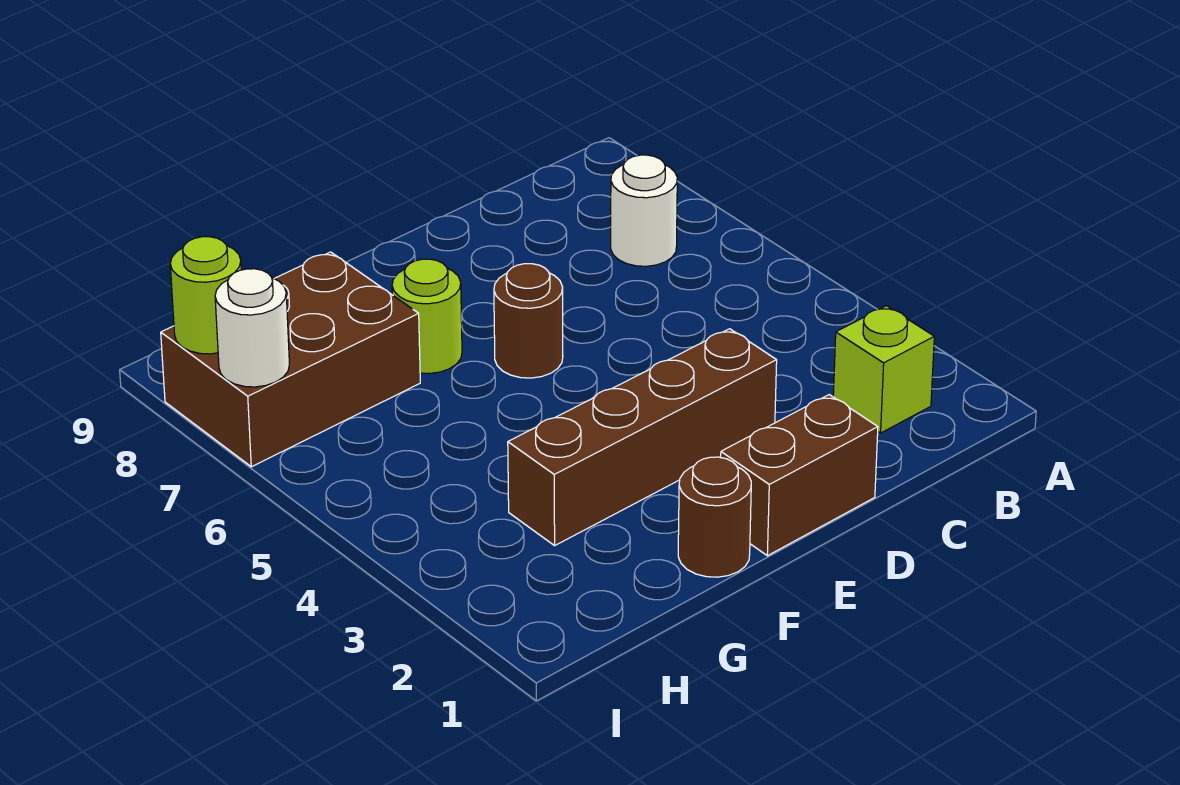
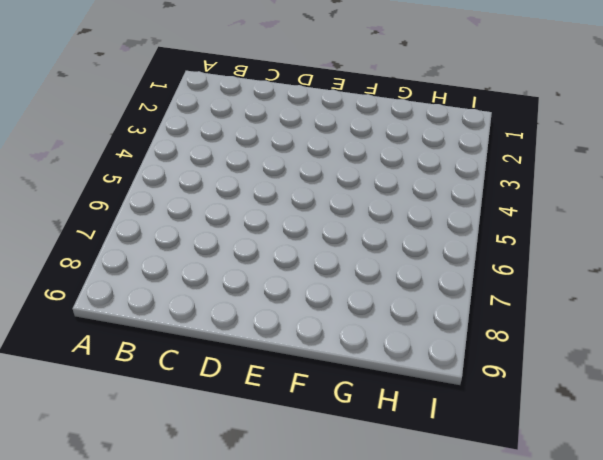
none -> lime brick B2 level 1
none -> white round brick B7 level 1

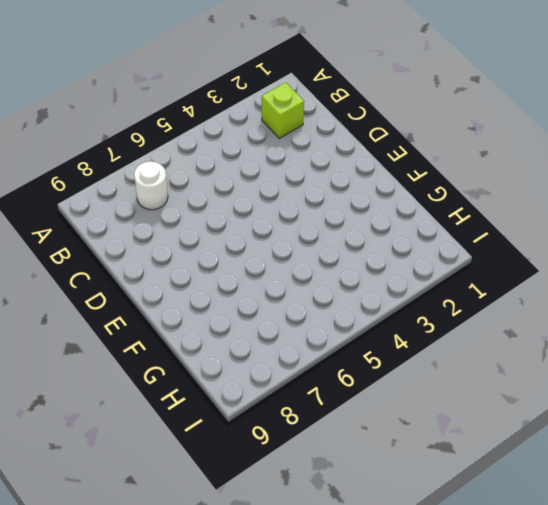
none -> brown brick D1:E1 level 1
none -> brown brick D3:G3 level 1

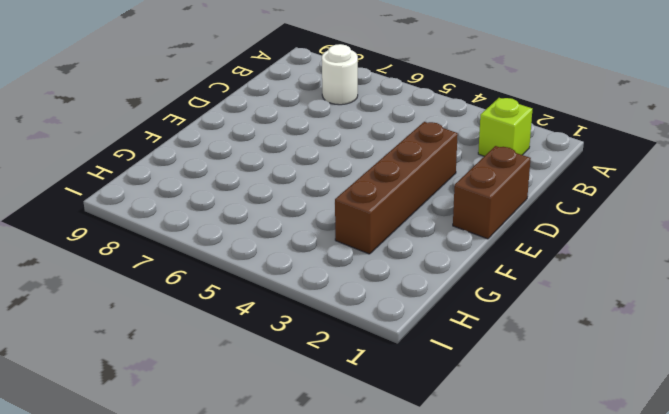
none -> brown round brick E6 level 1
none -> brown round brick F1 level 1

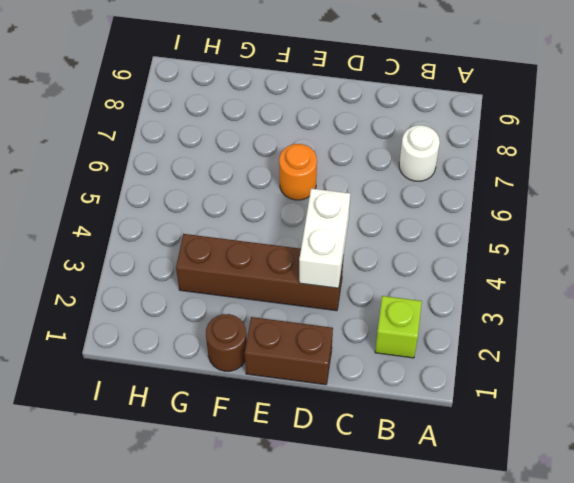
white brick D3:D4 level 2 -> none
orange round brick E6 level 1 -> brown round brick E6 level 1
none -> lime round brick F7 level 1
none -> brown brick G7:I8 level 1

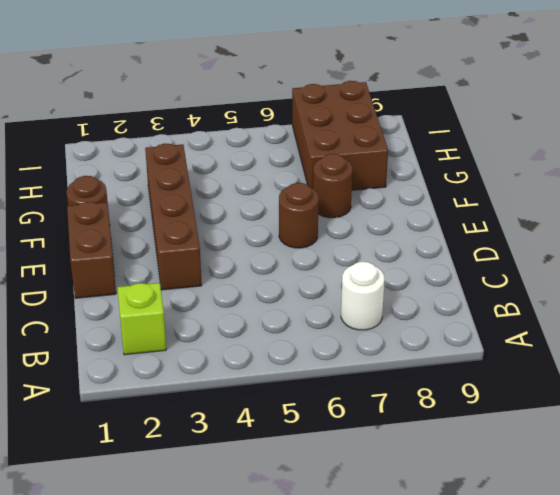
brown round brick F7 level 1 -> lime round brick F7 level 1
none -> white round brick I7 level 2
none -> lime round brick I8 level 2

